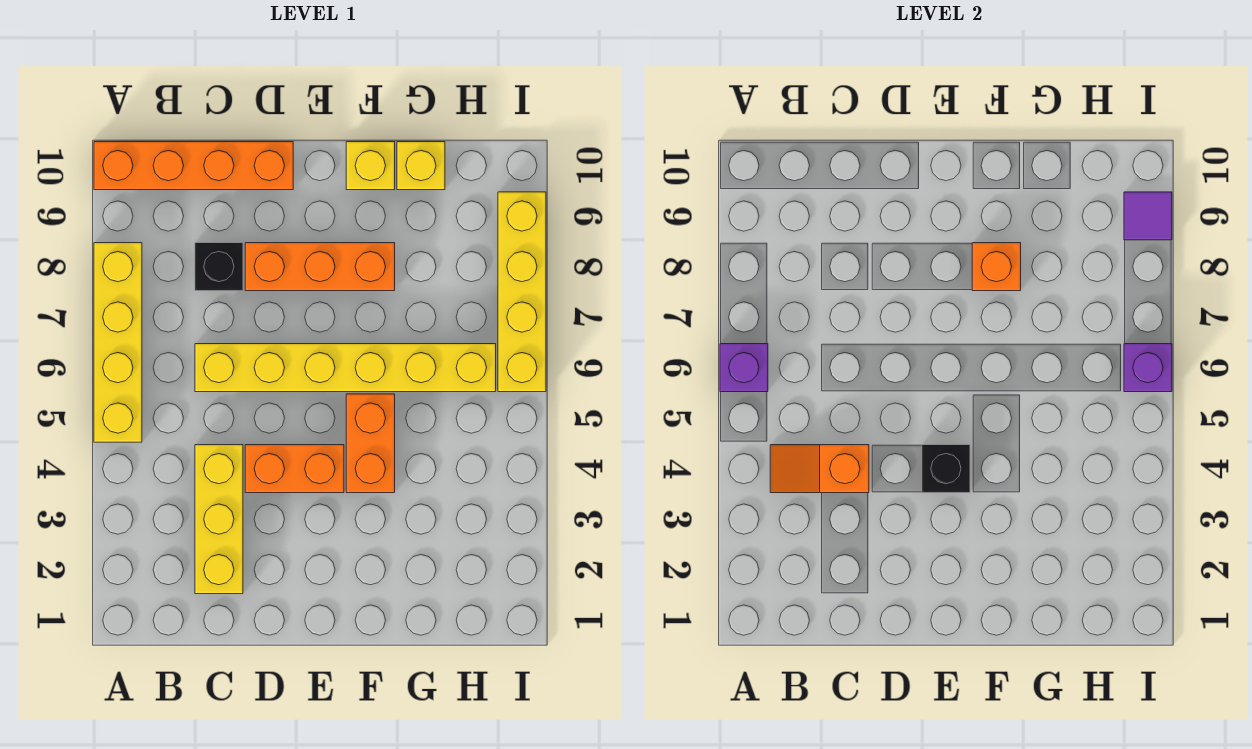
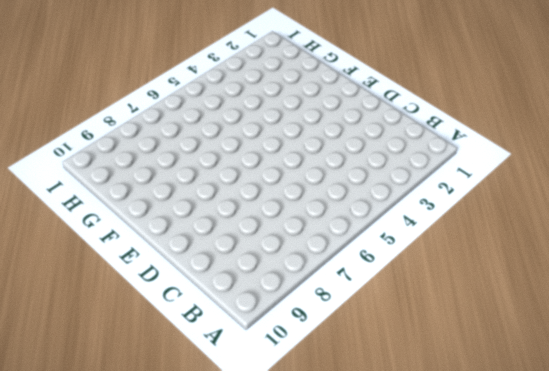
none -> yellow brick A5:A8 level 1
none -> orange brick A10:D10 level 1
none -> yellow brick C2:C4 level 1

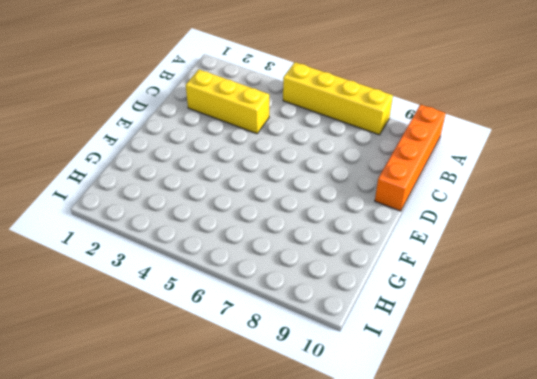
none -> yellow brick C6:H6 level 1
none -> black brick C8 level 1
none -> orange brick D4:E4 level 1

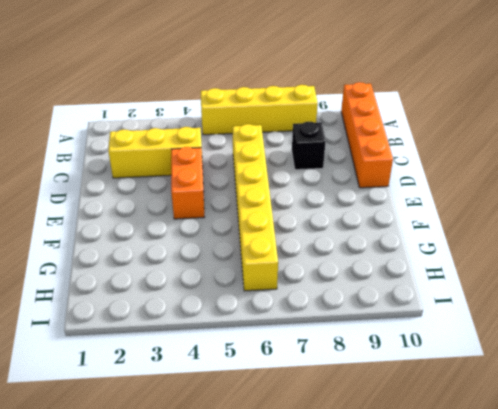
none -> orange brick D8:F8 level 1
none -> orange brick F4:F5 level 1
none -> yellow brick F10 level 1

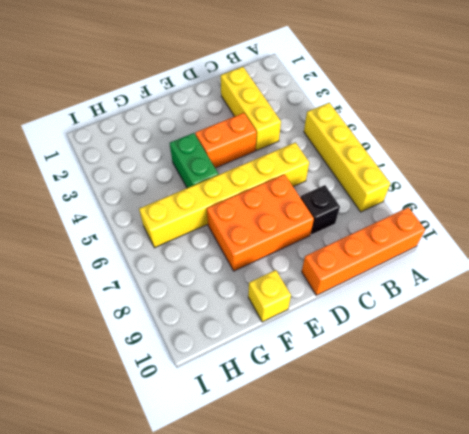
orange brick D7:F8 level 1 -> orange brick D8:F8 level 1
green brick F4:F5 level 1 -> orange brick F4:F5 level 1
none -> yellow brick G10 level 1
none -> yellow brick I6:I9 level 1
none -> purple brick A6 level 2

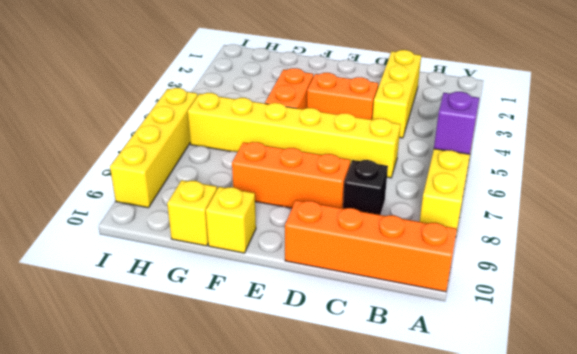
none -> orange slope B4:C4 level 2 top C
none -> black brick E4 level 2
none -> orange brick F8 level 2

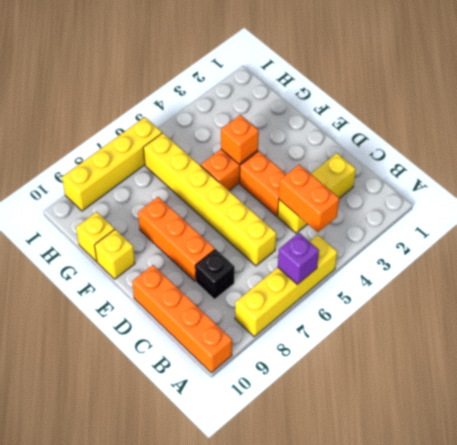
orange brick B4:C4 level 2 -> orange slope B4:C4 level 2 top C
orange brick F4 level 2 -> orange brick F8 level 2
none -> black brick E4 level 2
none -> purple brick I6 level 2
none -> purple tile I9 level 2

